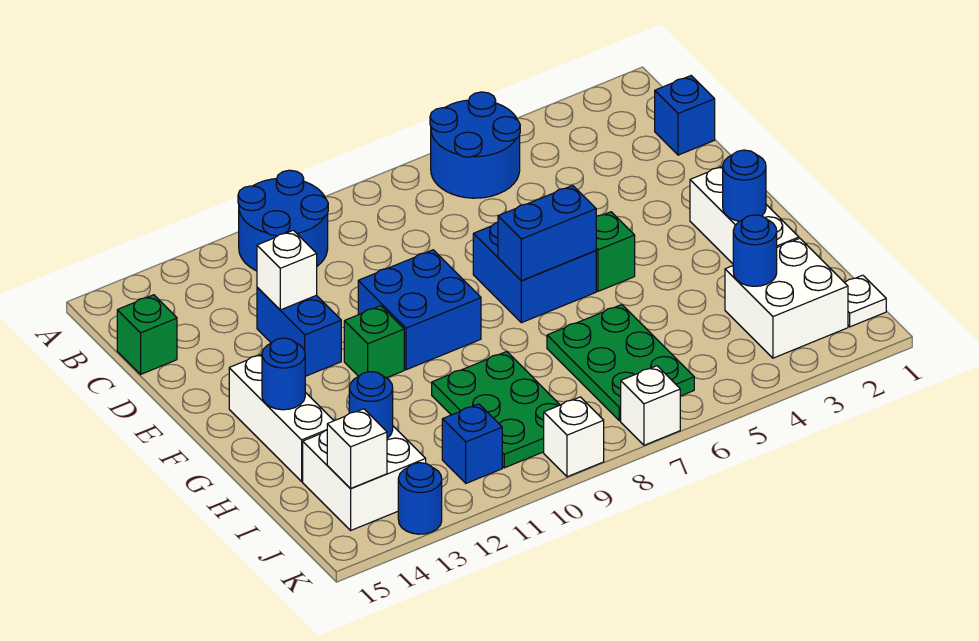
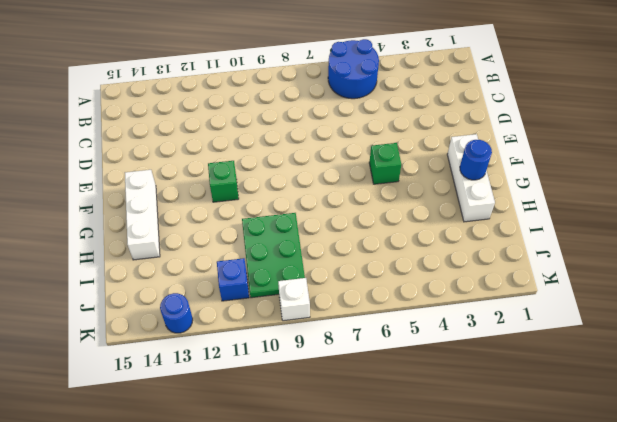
none -> blue round brick A10:B11 level 1
none -> blue brick C1 level 1
none -> green brick C15 level 1

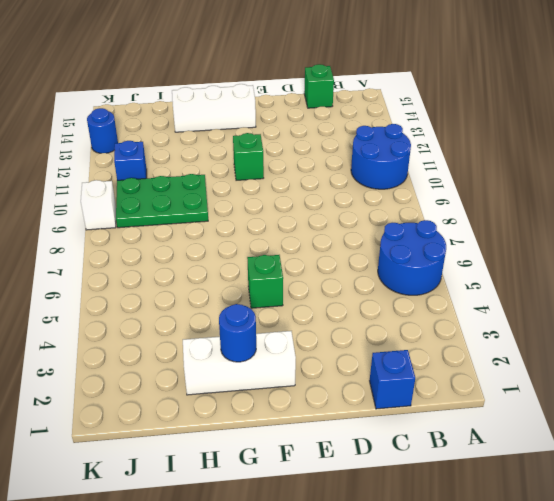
none -> blue brick D12:E12 level 1
none -> blue brick E6:F7 level 1
none -> blue brick E9:F10 level 1

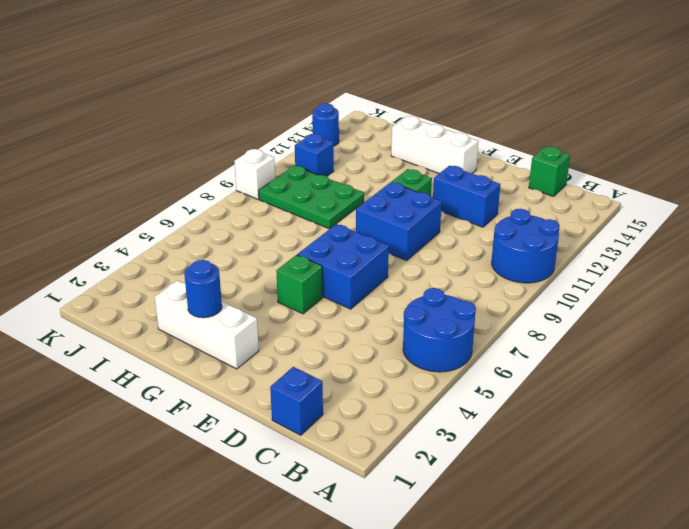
none -> green plate H6:J7 level 1
none -> white brick I2:J3 level 1
none -> white brick I13:J14 level 1

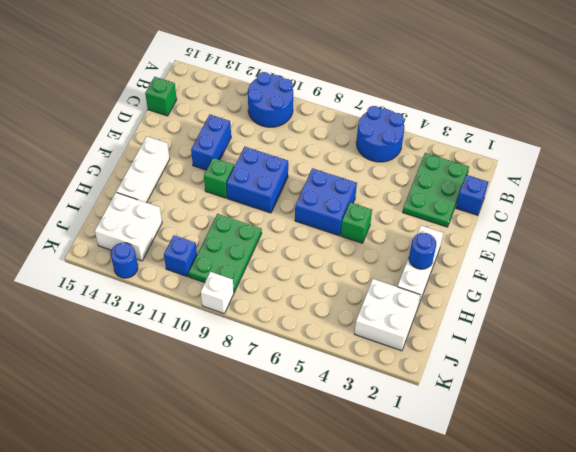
green plate B2:D3 level 1 -> green plate H6:J7 level 1
none -> white plate J1 level 1
none -> white brick K7 level 1
none -> white brick D12 level 2

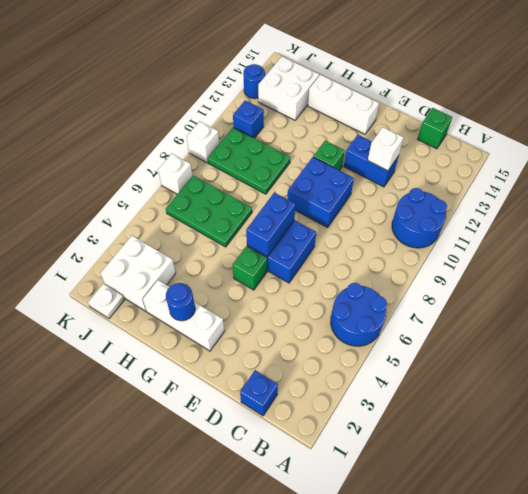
none -> blue round brick G14 level 2
none -> blue round brick I3 level 2
none -> blue round brick I13 level 2

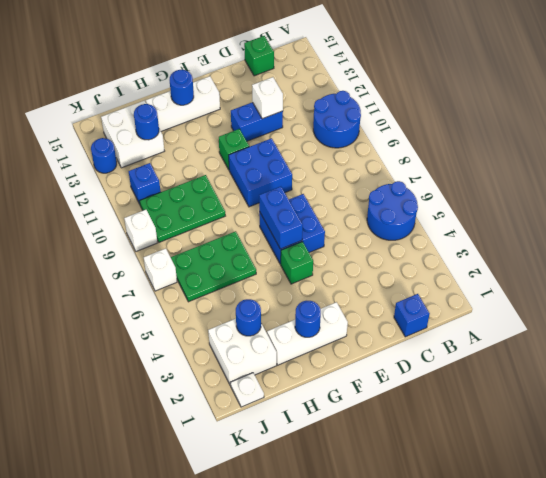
none -> white brick J14 level 2

